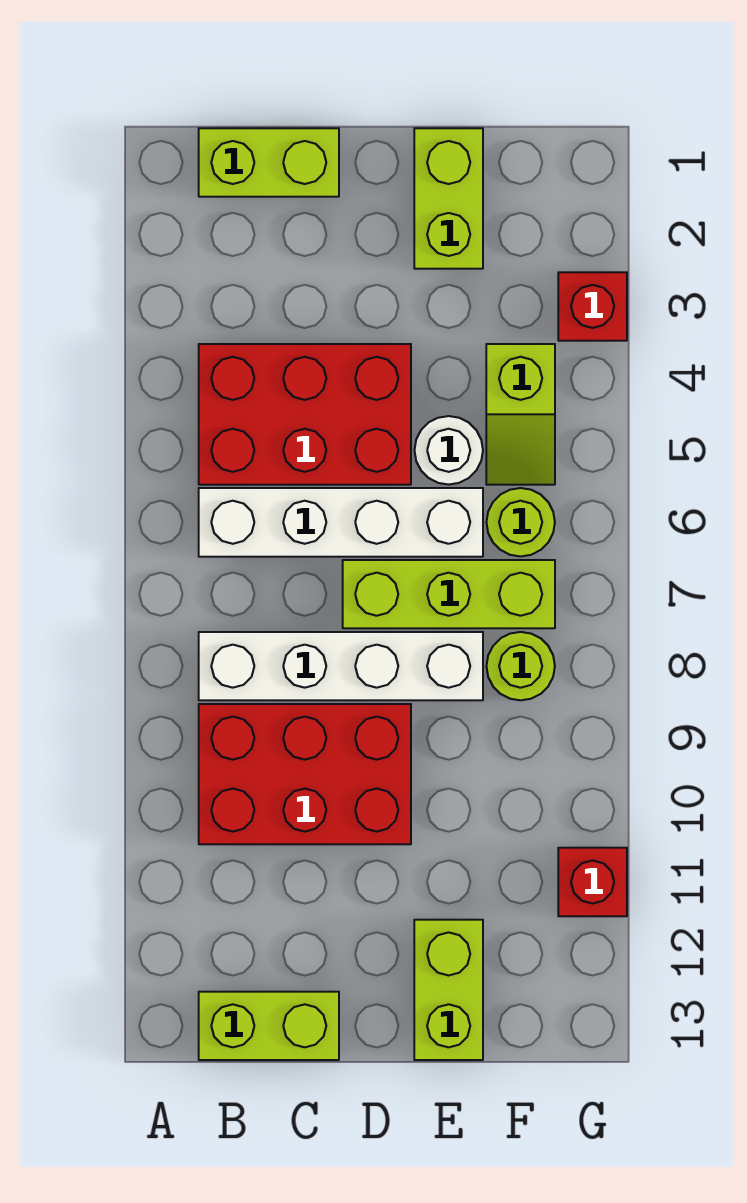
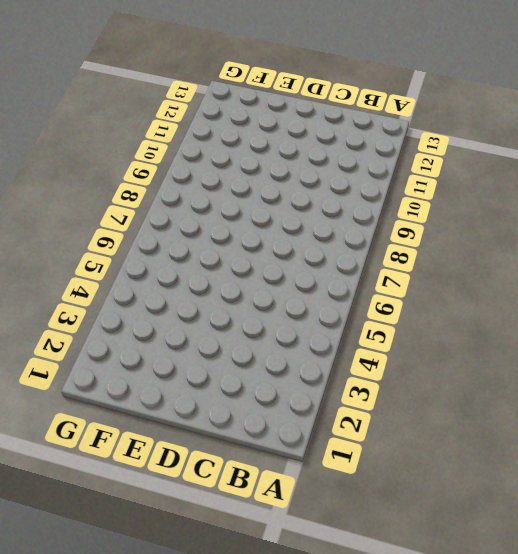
none -> lime brick B1:C1 level 1
none -> red brick B4:D5 level 1
none -> white brick B6:E6 level 1

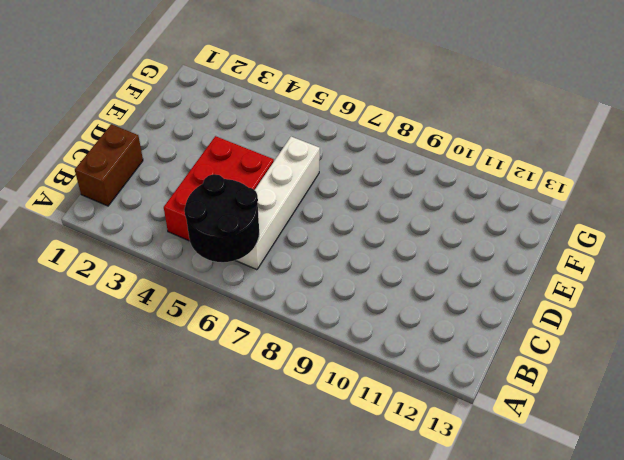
black round brick A5:B6 level 2 -> none
brown brick B1:C1 level 1 -> lime brick B1:C1 level 1
none -> white brick B8:E8 level 1
none -> red brick B9:D10 level 1
none -> lime brick B13:C13 level 1

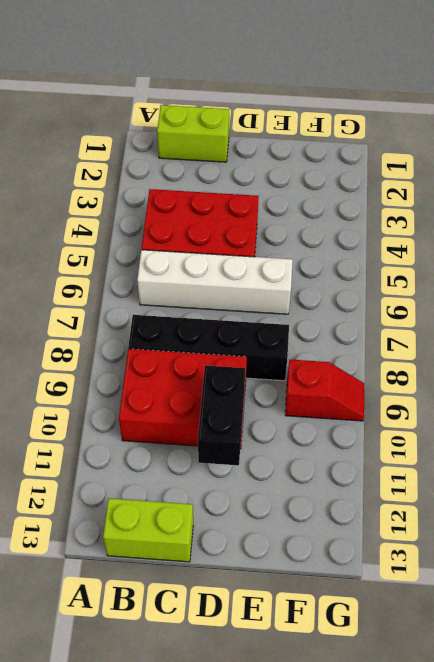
black brick B8:E8 level 1 -> white brick B8:E8 level 1
black brick D10:D11 level 2 -> none
red slope F9:G9 level 1 top F -> none
none -> lime brick D7:F7 level 1
none -> lime brick E1:E2 level 1
none -> white round brick E5 level 1

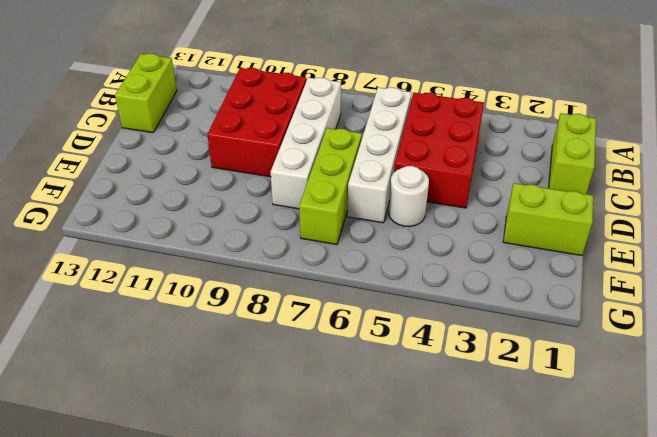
none -> lime brick E12:E13 level 1
none -> lime slope F4:F5 level 1 top 4
none -> lime round brick F6 level 1

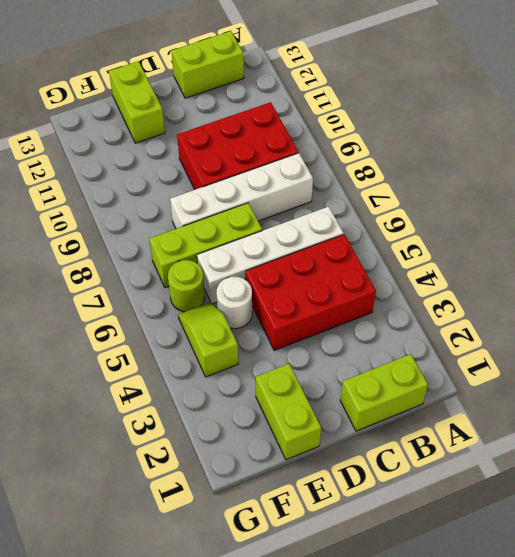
none -> lime round brick F8 level 1
none -> red brick G3 level 1
none -> red brick G11 level 1

